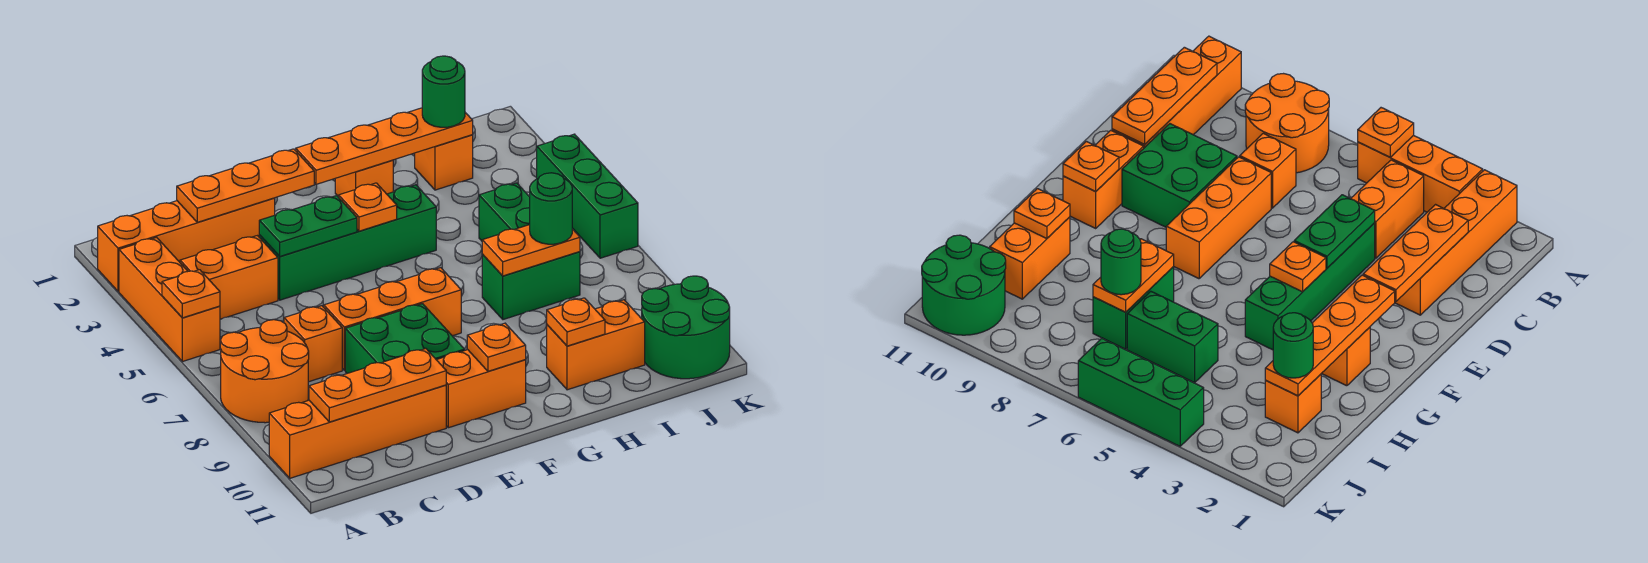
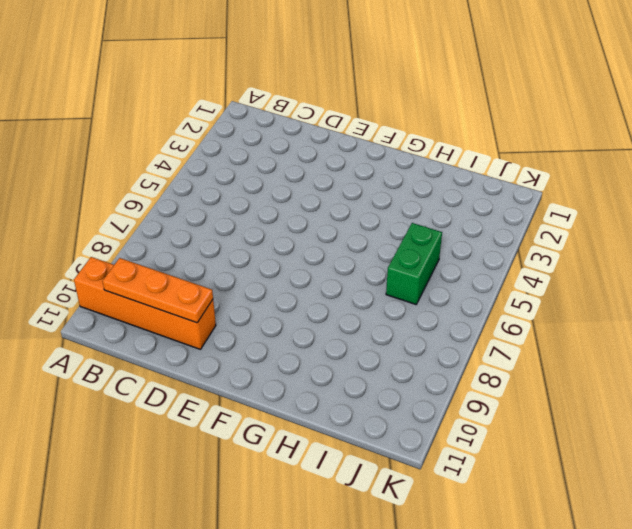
none -> orange brick A2:D2 level 1
none -> orange brick A3:A5 level 1
none -> orange round brick A7:B8 level 1

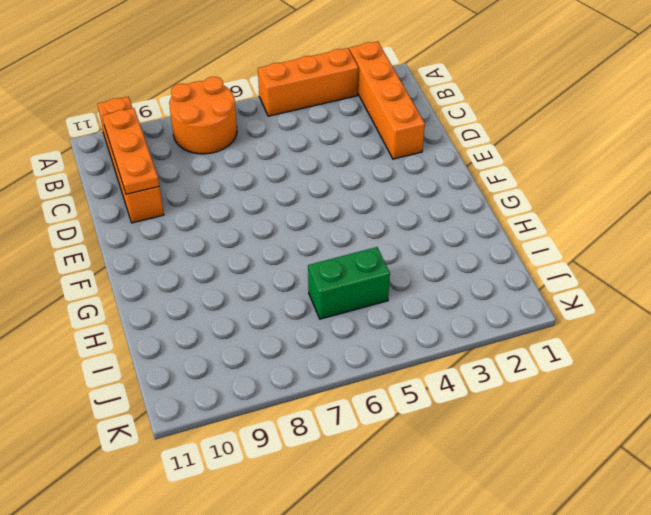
none -> orange brick B4:C4 level 1
none -> orange brick C7 level 1
none -> green brick D4:G4 level 1

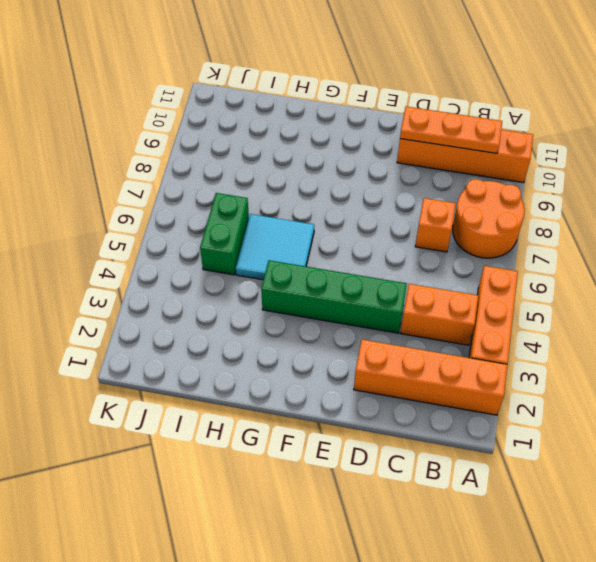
cyan tile G5:H6 level 1 -> none
none -> orange brick D7:F7 level 1
none -> green brick D8:E9 level 1
none -> orange brick E10:F10 level 1

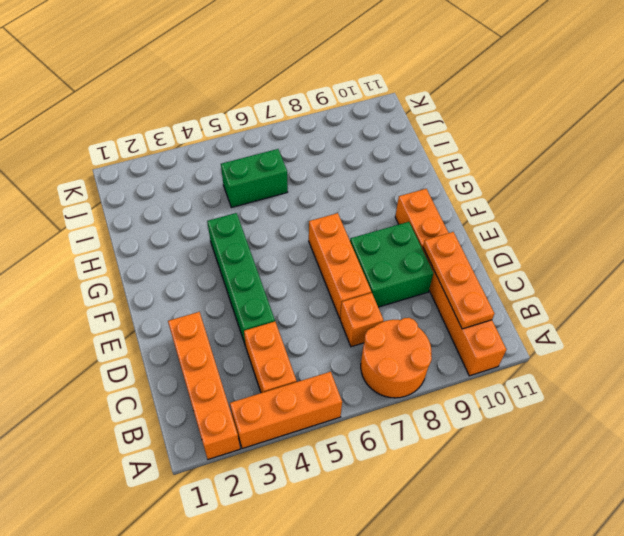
none -> orange brick G2 level 1
none -> green brick H7:I7 level 1
none -> orange brick H10:I10 level 1

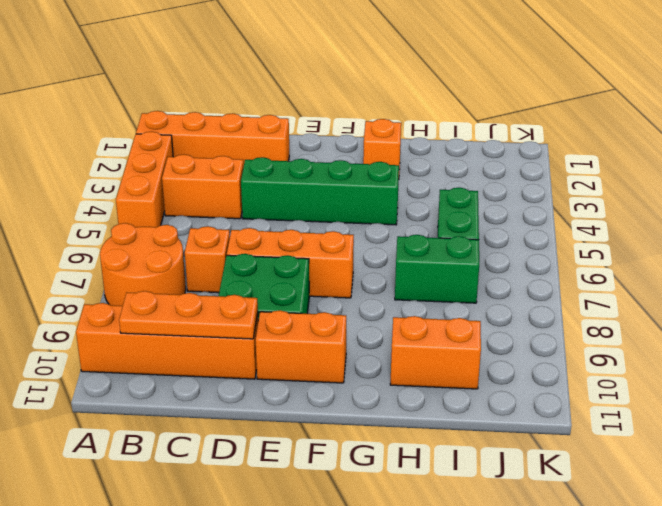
none -> orange brick I2 level 1
none -> green round brick J10:K11 level 1
none -> green brick K4:K6 level 1

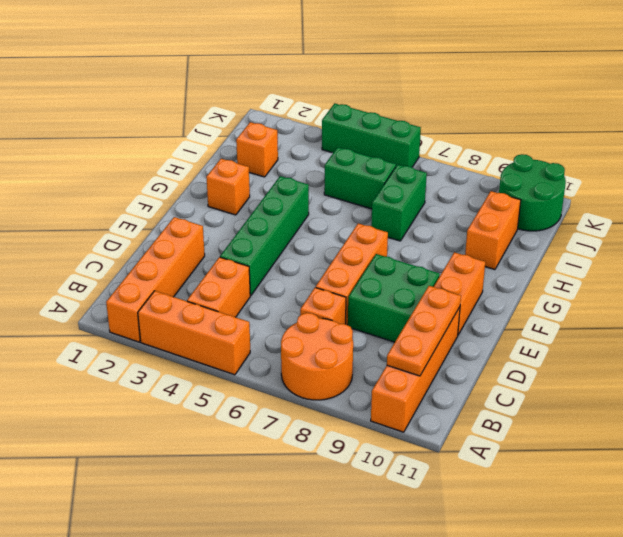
none -> orange plate A5 level 2
none -> orange plate C2:E2 level 2
none -> green plate D4:E4 level 2

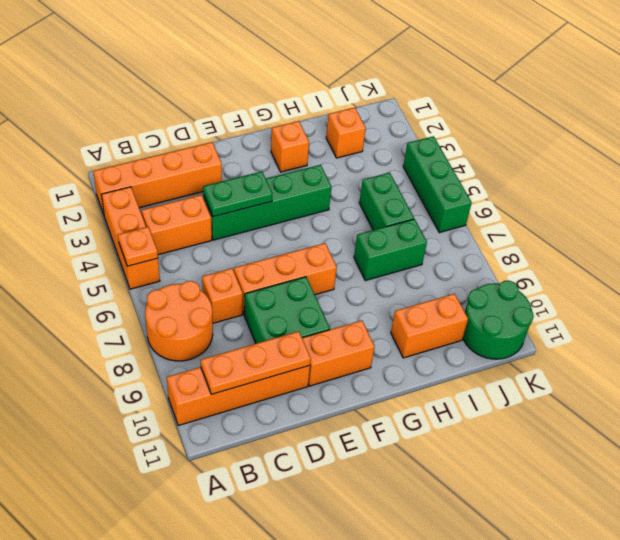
none -> orange plate C2:E2 level 2
none -> orange plate F2:I2 level 2
none -> orange plate F4 level 2

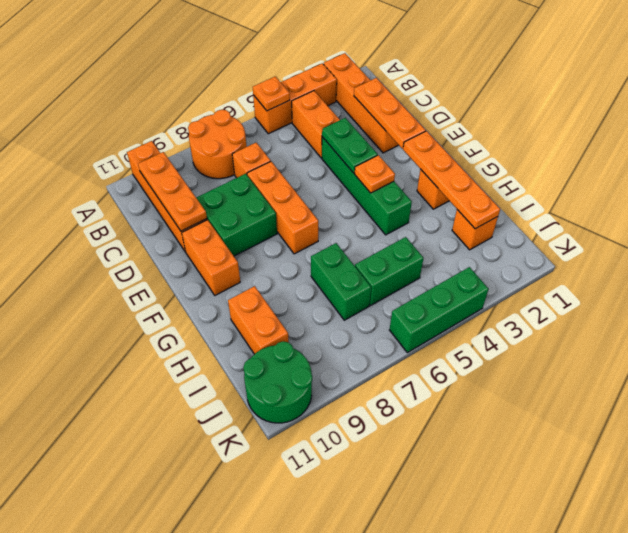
none -> orange plate F10 level 2
none -> orange plate H7:I7 level 2
none -> orange plate H10 level 2

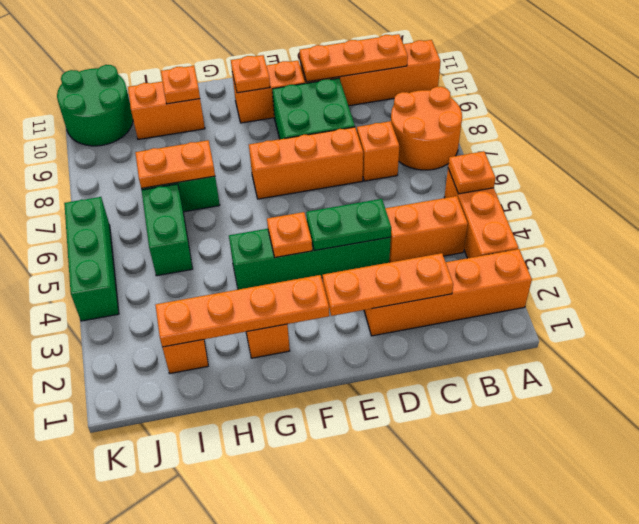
none -> green round brick I2 level 3
none -> green round brick I7 level 3

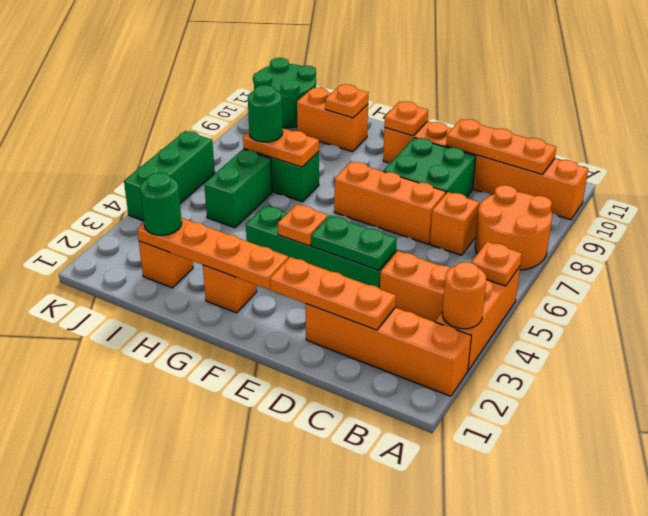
orange round brick A3 level 2 -> none

